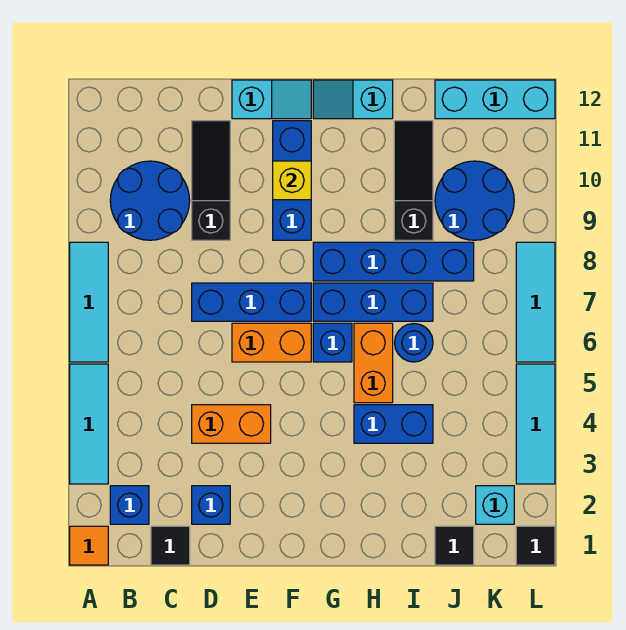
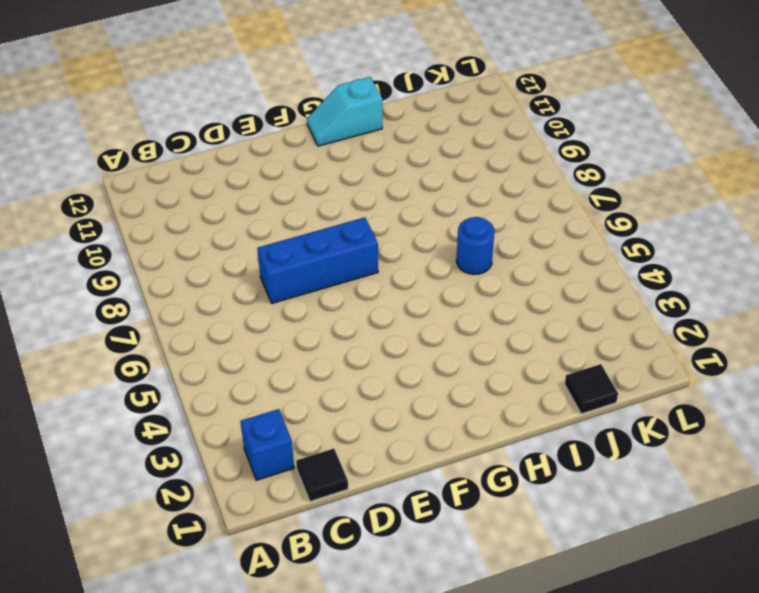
none -> orange tile A1 level 1
none -> cyan tile A3:A5 level 1
none -> cyan tile A6:A8 level 1

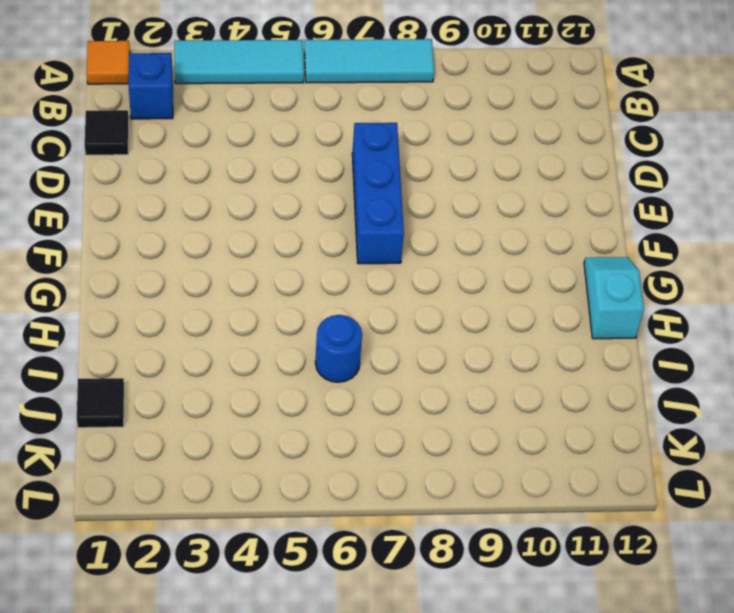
none -> blue round brick B9:C10 level 1
none -> blue brick D2 level 1
none -> orange brick D4:E4 level 1

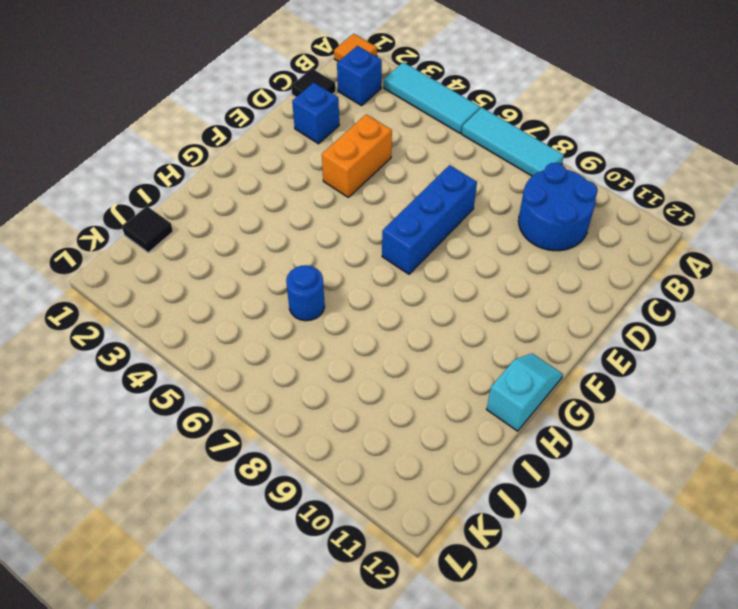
none -> black slope D9:D11 level 1 top 9
none -> orange brick E6:F6 level 1
none -> cyan slope E12:F12 level 1 top E

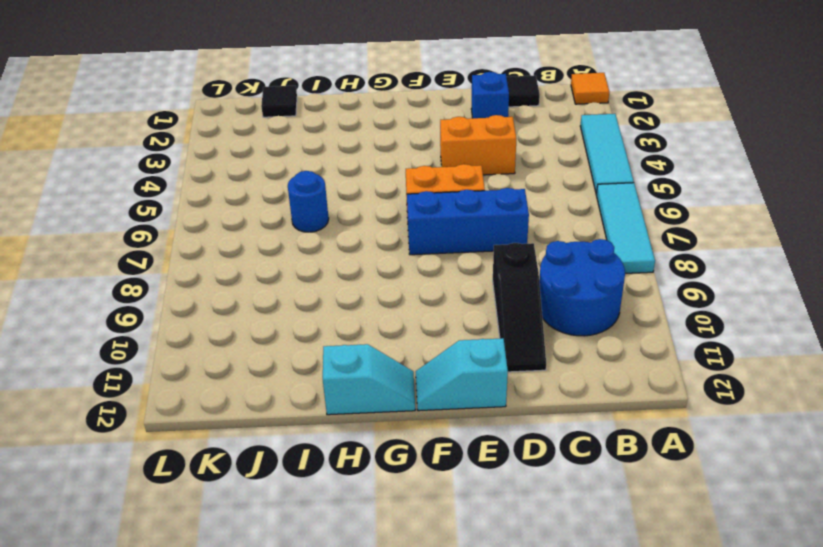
none -> blue brick B2 level 1
none -> blue brick F9:F11 level 1
none -> blue brick G6 level 1

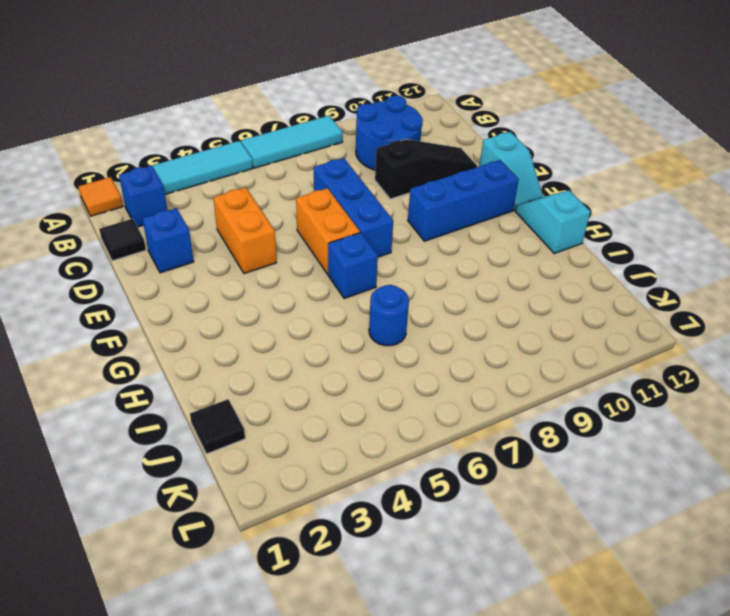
none -> blue brick G7:I7 level 1
none -> blue brick G8:J8 level 1
none -> blue brick H4:I4 level 1

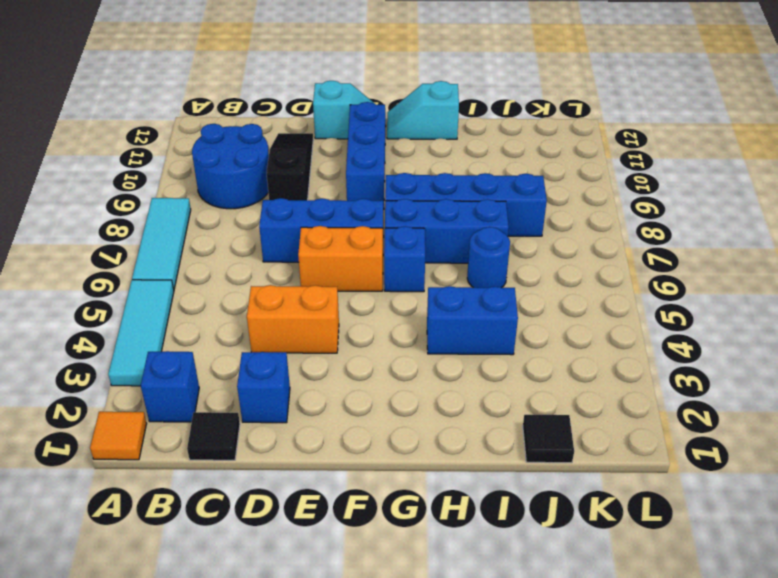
none -> orange brick H5:H6 level 1
none -> black slope I9:I11 level 1 top 9
none -> blue round brick J9:K10 level 1

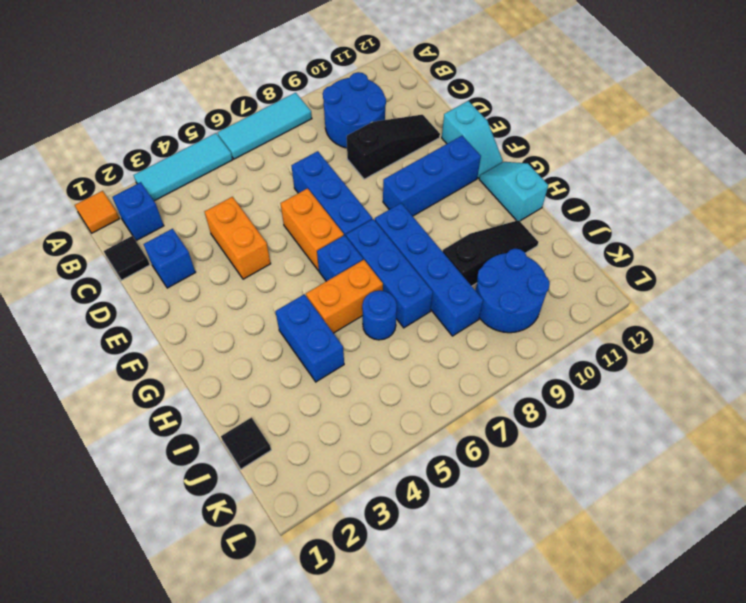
none -> cyan brick J12:L12 level 1
none -> cyan brick K2 level 1
none -> black tile L1 level 1

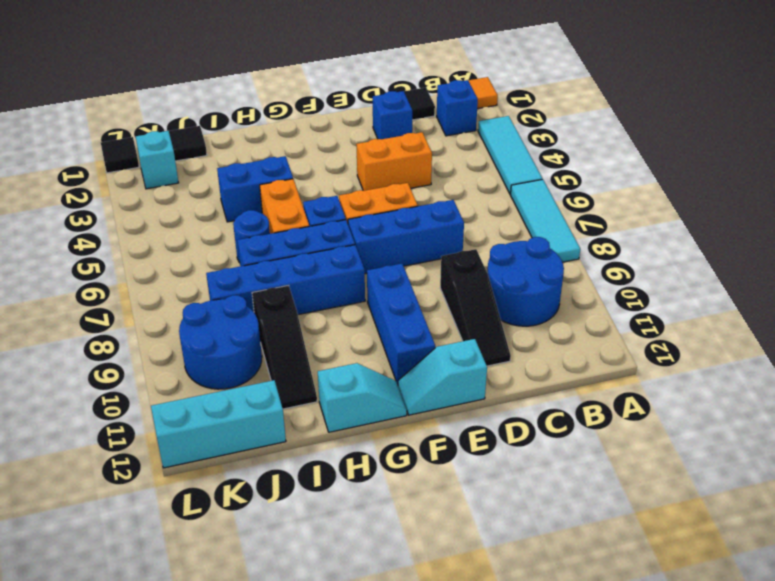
none -> cyan tile L3:L5 level 1
none -> cyan tile L6:L8 level 1
none -> yellow brick F10 level 2

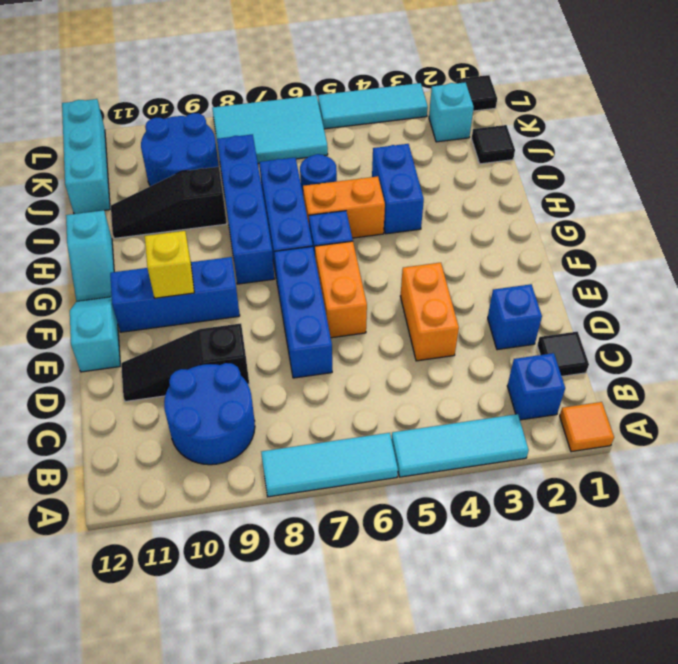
cyan tile K6:L8 level 1 -> cyan tile L6:L8 level 1

